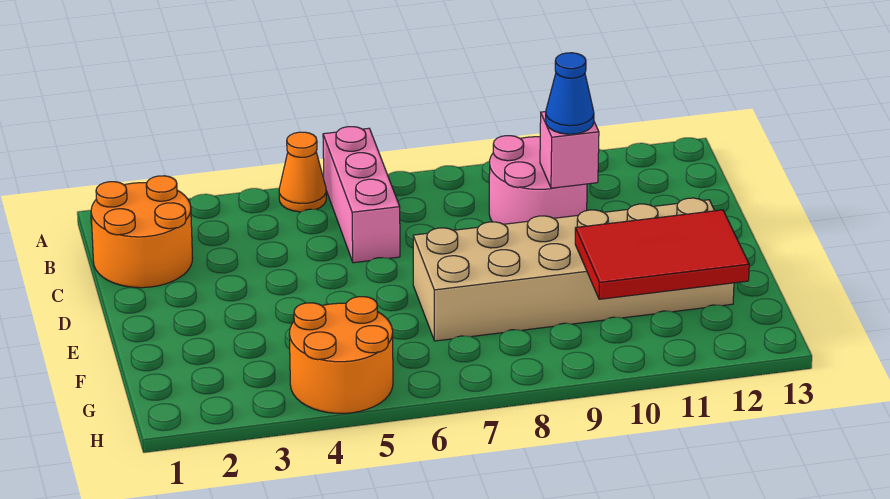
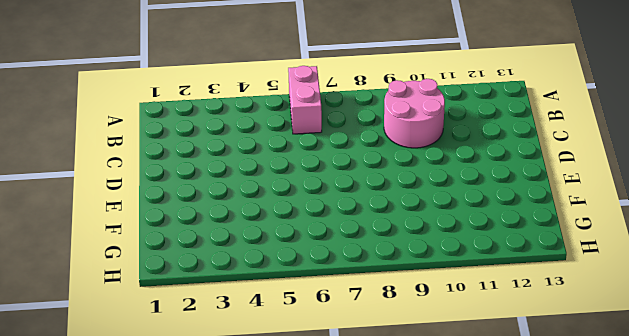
pink brick A6:B6 level 1 -> pink brick A6:C6 level 1
none -> orange cone A5 level 1
none -> orange round brick B1:C2 level 1

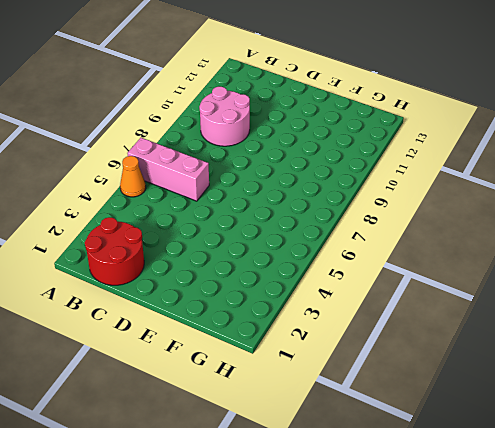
red round brick B1:C2 level 1 -> orange round brick B1:C2 level 1
none -> tan brick E7:F12 level 1
none -> orange round brick G4:H5 level 1

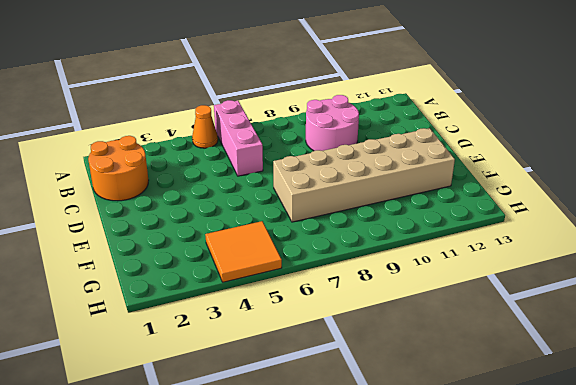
orange tile G4:H5 level 1 -> orange round brick G4:H5 level 1
none -> pink brick C10 level 2
none -> red tile F10:G12 level 2

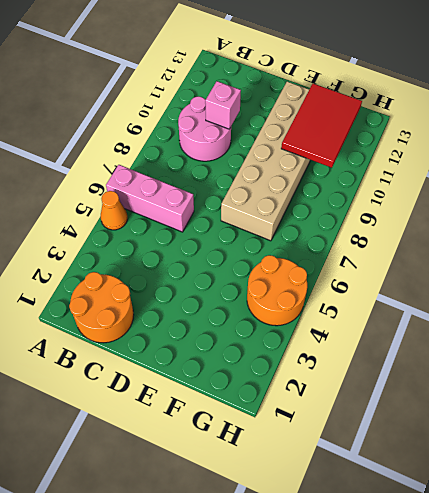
none -> blue cone C10 level 3

